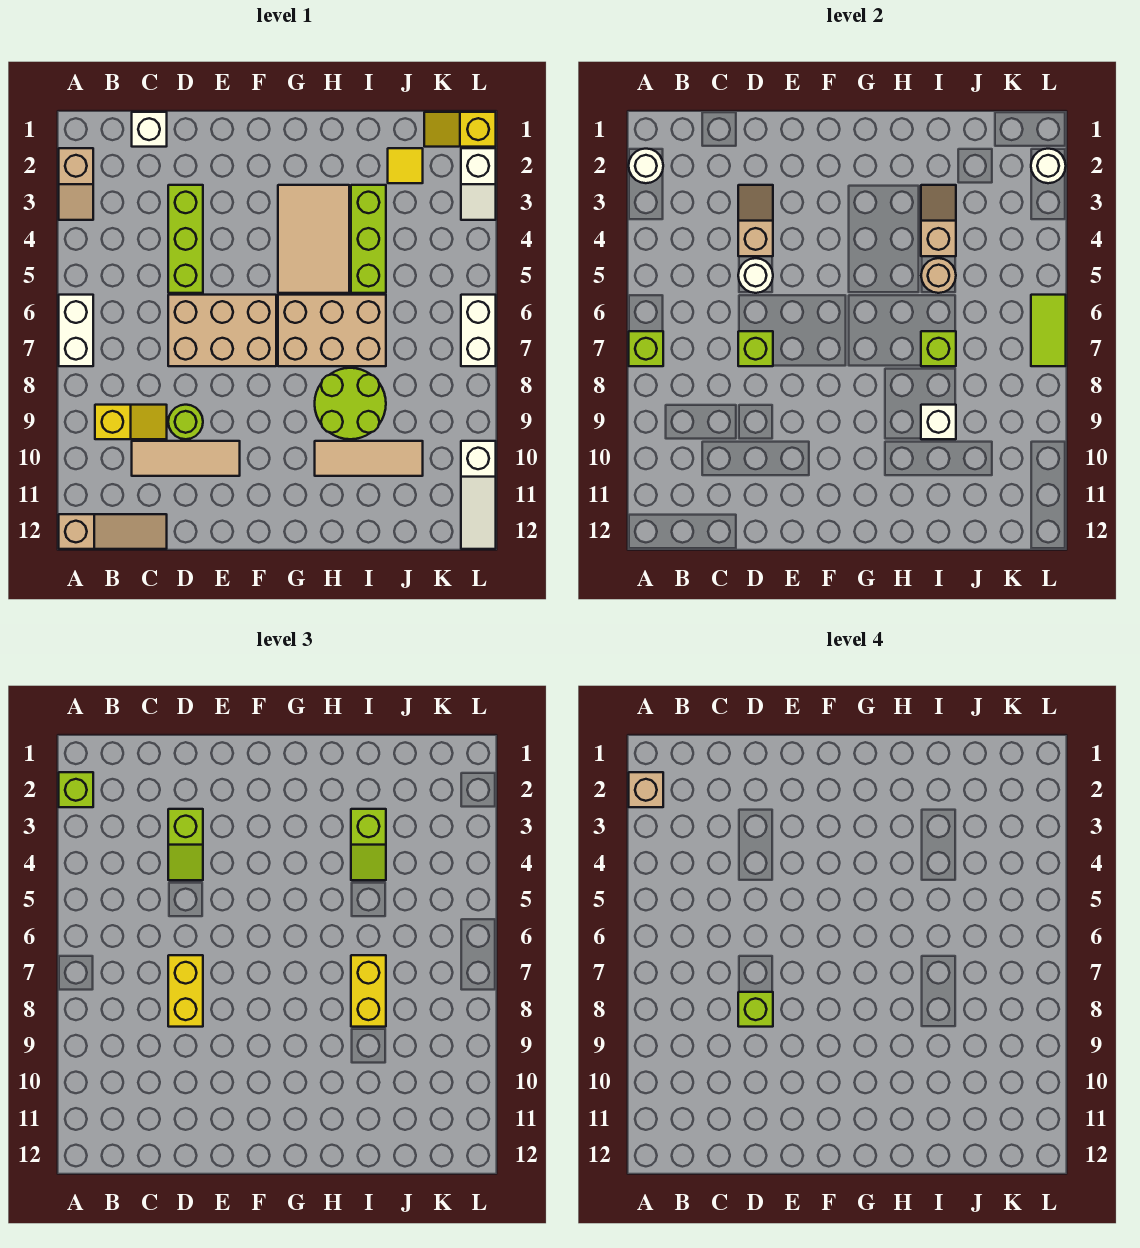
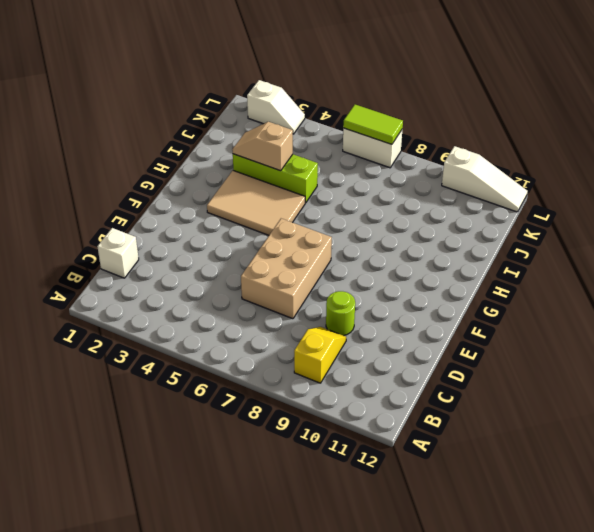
none -> tan slope A2:A3 level 1 top 2
none -> white brick A6:A7 level 1
none -> tan slope A12:C12 level 1 top A
none -> tan tile C10:E10 level 1

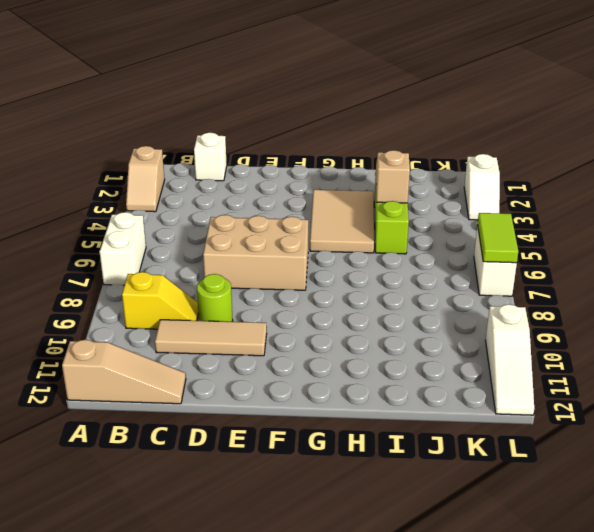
none -> lime brick D3:D5 level 1
none -> tan brick G6:I7 level 1
none -> lime round brick H8:I9 level 1
none -> tan tile H10:J10 level 1

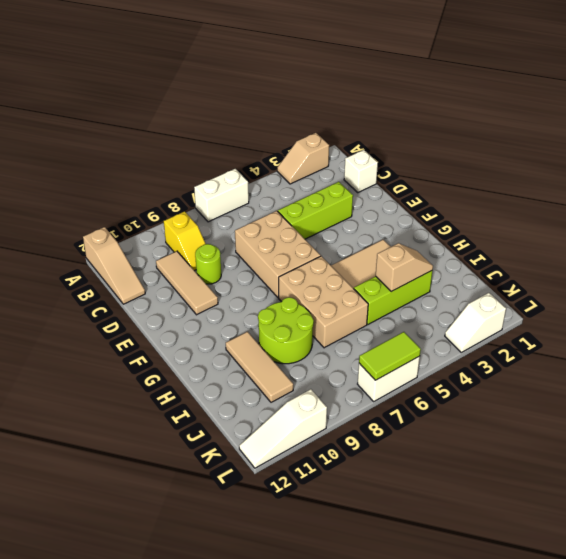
none -> yellow tile J2 level 1
none -> yellow slope K1:L1 level 1 top L
none -> white round brick A2 level 2
none -> lime brick A7 level 2

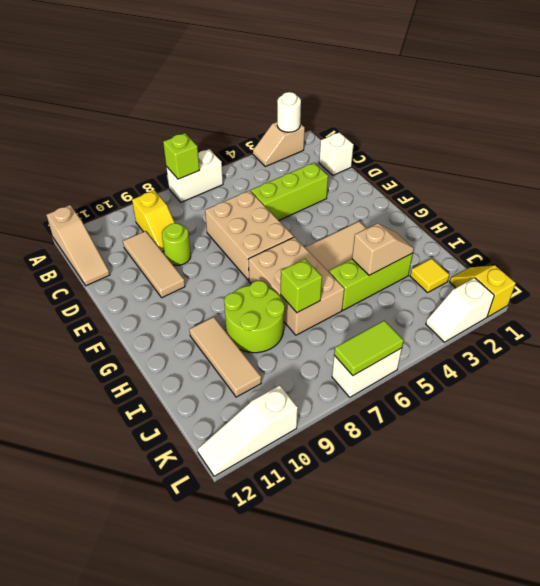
none -> tan slope D3:D4 level 2 top 4
none -> white round brick D5 level 2
none -> lime brick D7 level 2
none -> tan round brick I5 level 2

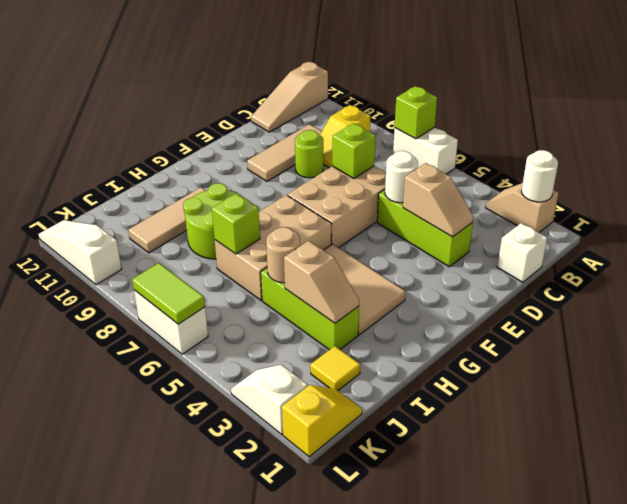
none -> white brick I9 level 2
none -> white round brick L2 level 2
none -> lime brick A2 level 3
none -> lime slope D3:D4 level 3 top 3

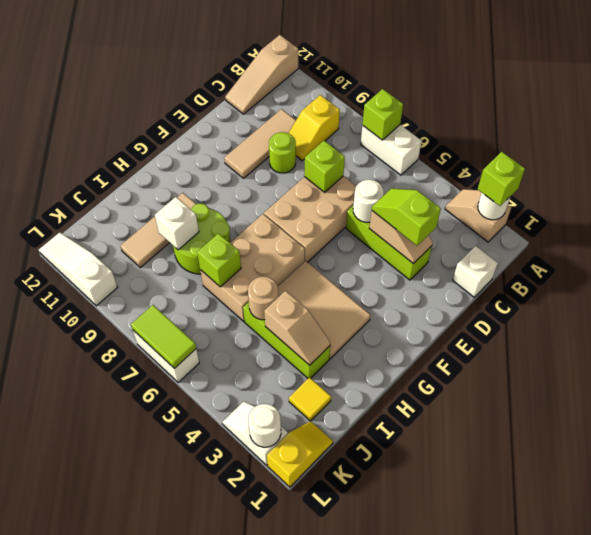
none -> yellow brick D7:D8 level 3
none -> lime slope I3:I4 level 3 top 3
none -> yellow brick I7:I8 level 3
none -> tan brick A2 level 4

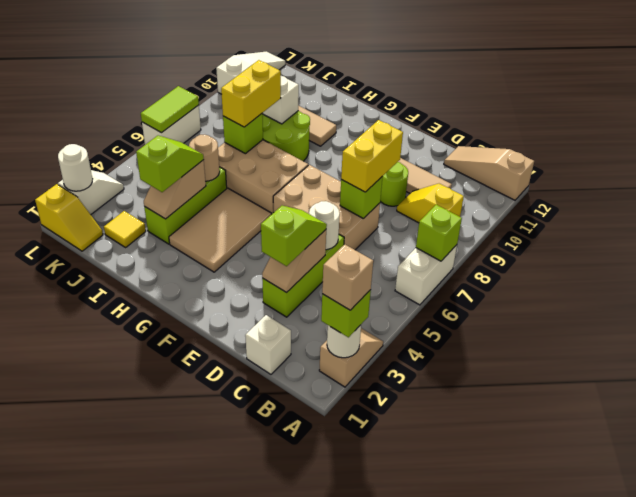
none -> lime brick D8 level 4

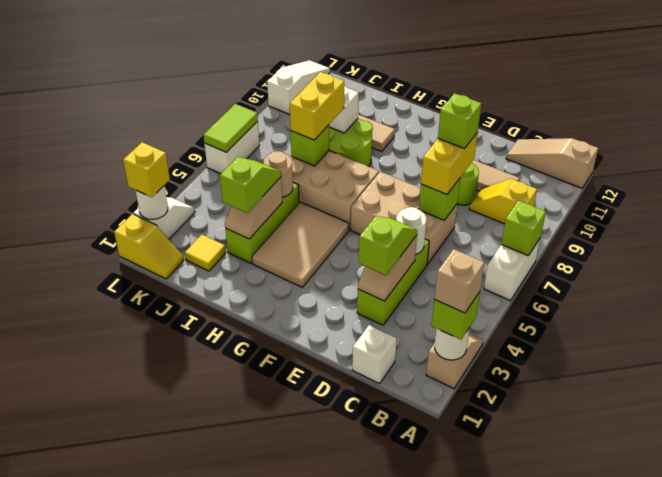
yellow brick L2 level 3 -> none

